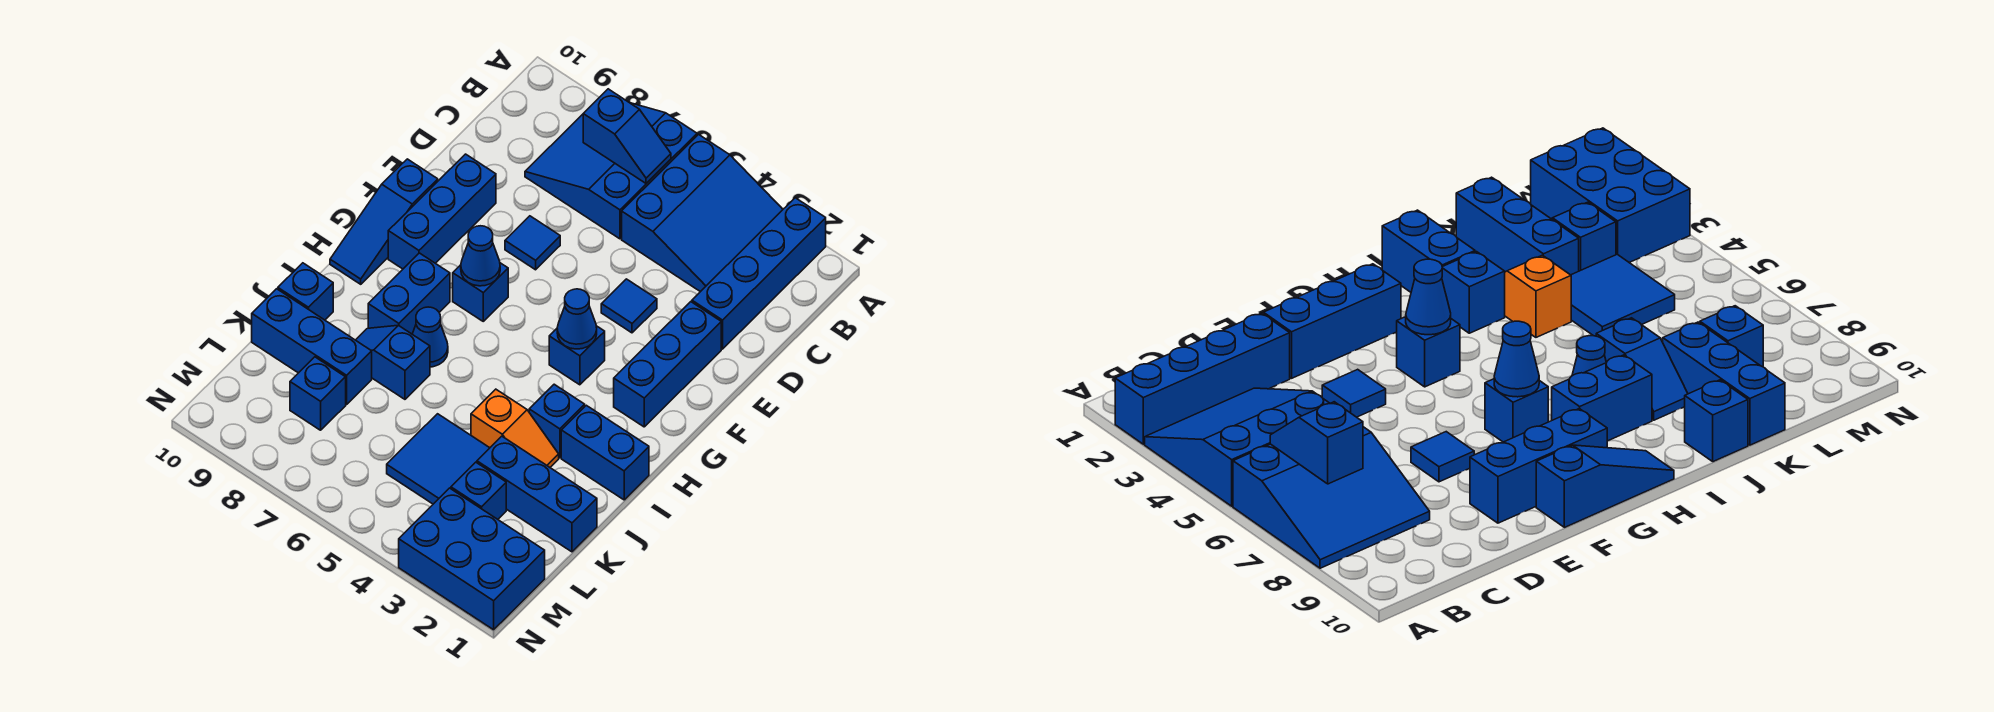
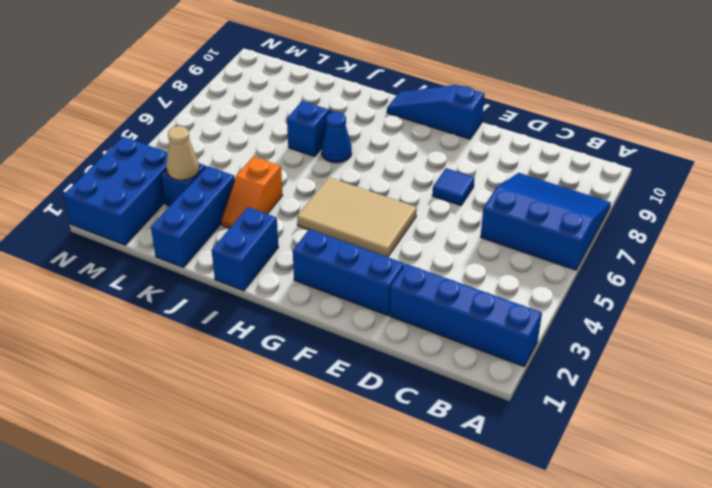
tan tile F4:H5 level 1 -> blue brick G4 level 1
tan cone L3 level 2 -> none
none -> blue slope A3:C5 level 1 top 5
none -> blue tile E4 level 1
none -> blue brick E9:G9 level 1

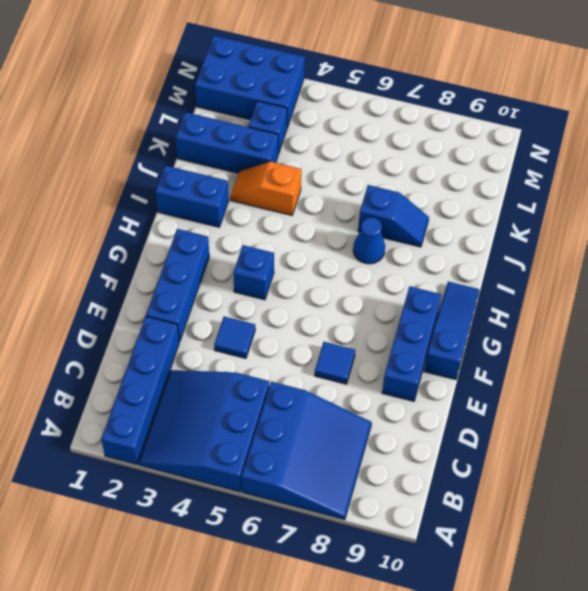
none -> blue brick G7 level 1
none -> blue brick H8:I8 level 1
none -> blue brick I3 level 1

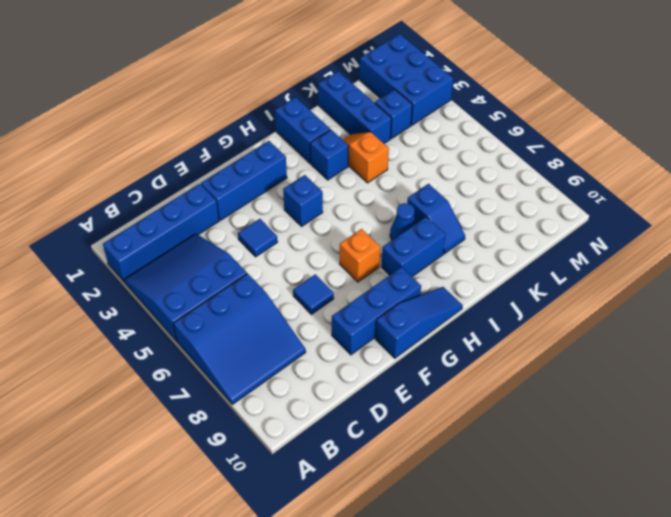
orange brick G7 level 1 -> blue brick G7 level 1
none -> blue brick J10 level 1
none -> blue tile K4:L5 level 1
none -> blue brick K8:K10 level 1

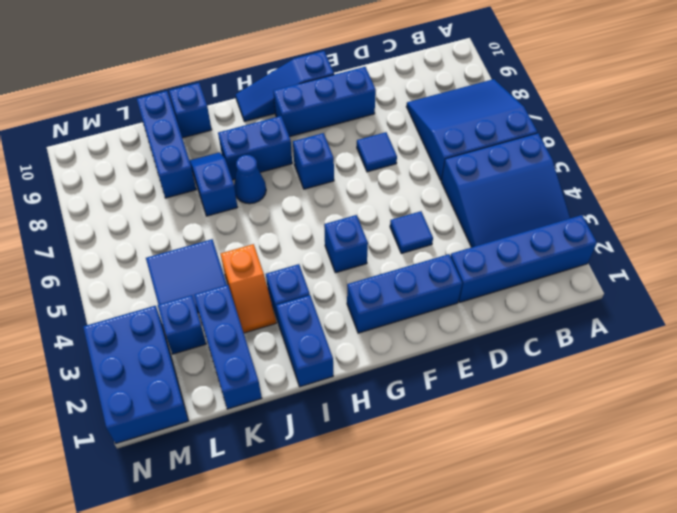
none -> blue brick L8 level 1
none -> blue slope B6:B7 level 2 top 7
none -> blue cone G4 level 2

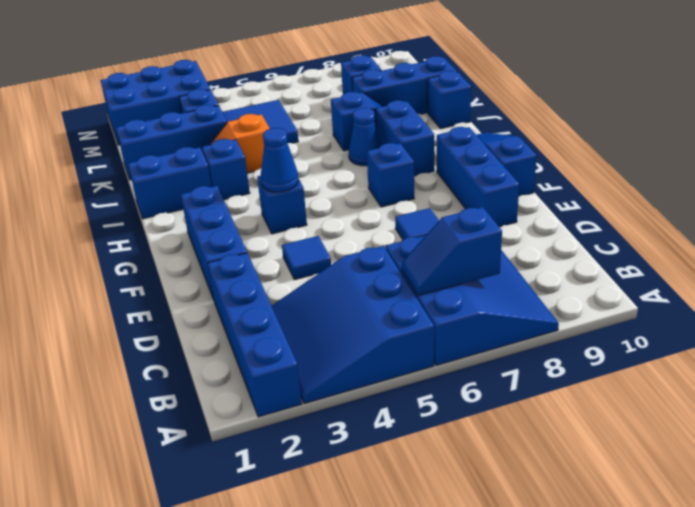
none -> blue cone G7 level 2

